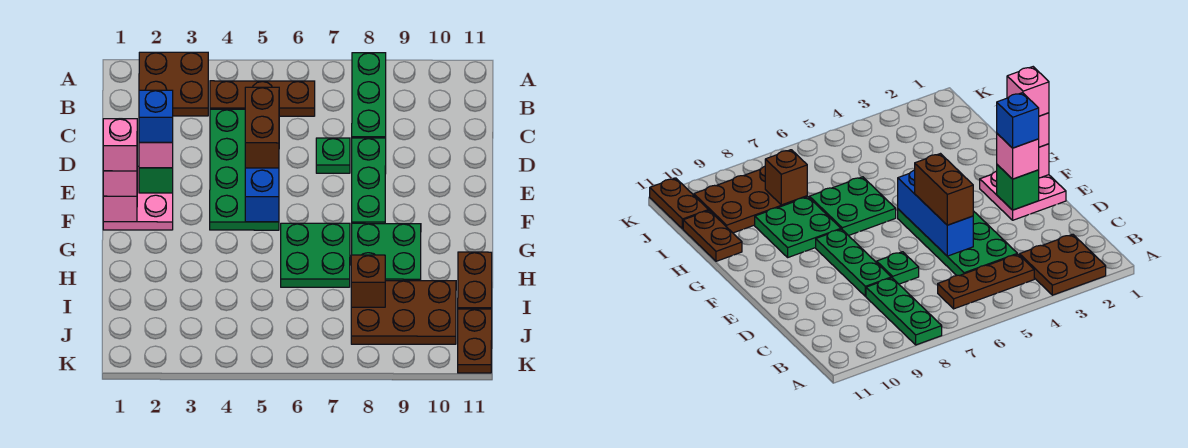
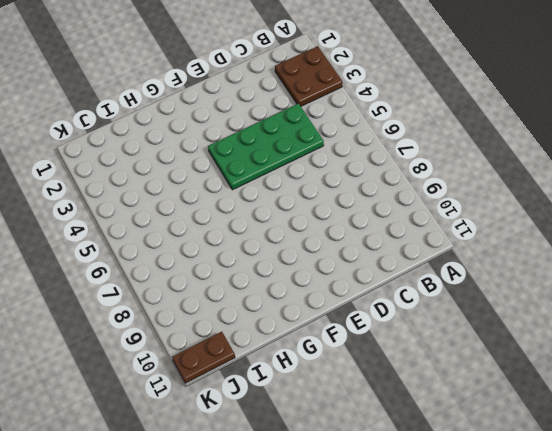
none -> green plate A8:C8 level 1
none -> brown plate B4:B6 level 1
none -> green plate D7 level 1

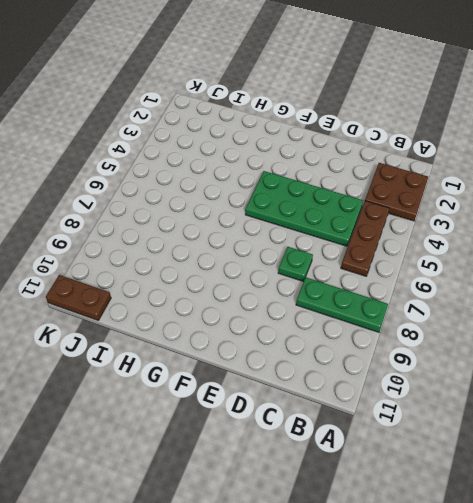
none -> green plate D8:F8 level 1
none -> pink plate E1:F2 level 1
none -> green plate G6:H7 level 1

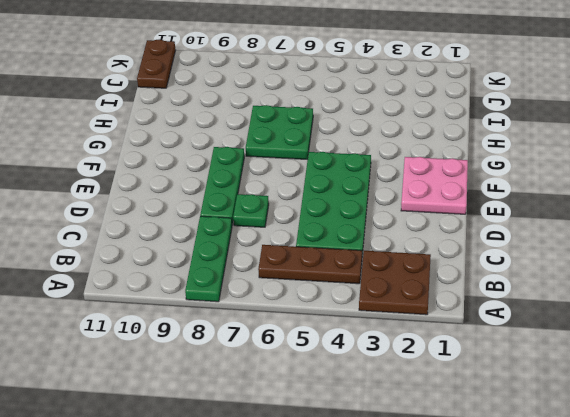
none -> green plate G8:H9 level 1
none -> brown plate H11:I11 level 1
none -> brown plate I8:J10 level 1

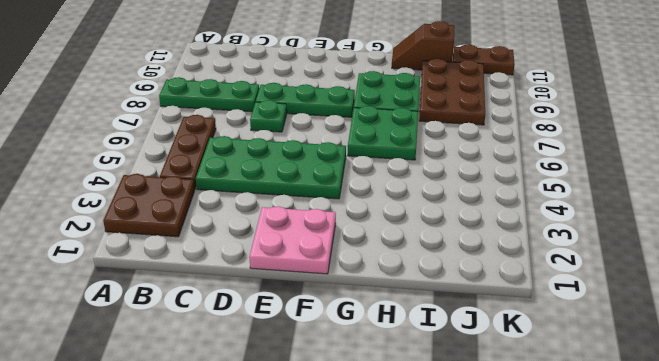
brown slope H11:I11 level 1 top I -> brown plate H11:I11 level 1
none -> blue brick D5:F5 level 2
none -> green brick E2 level 2
none -> pink brick F1 level 2

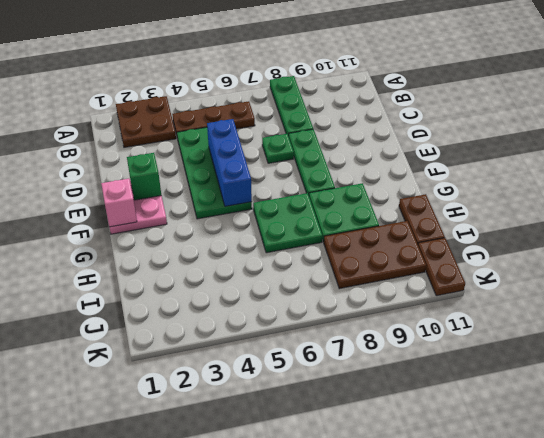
none -> brown brick I8 level 2
none -> brown brick D5:E5 level 3
none -> pink brick E2 level 3

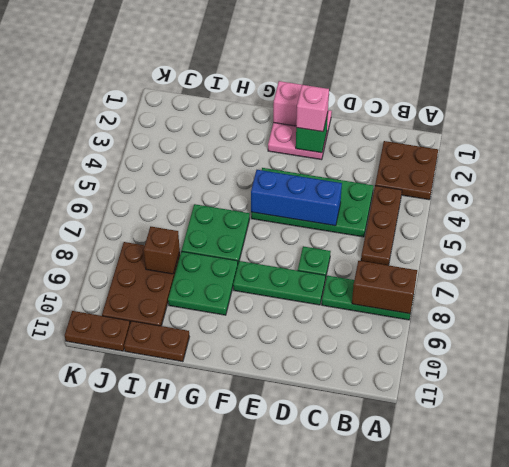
brown brick A8:B8 level 2 -> brown brick D5:E5 level 3
none -> pink brick F1 level 3
none -> blue brick E2 level 4
none -> pink brick F1 level 4

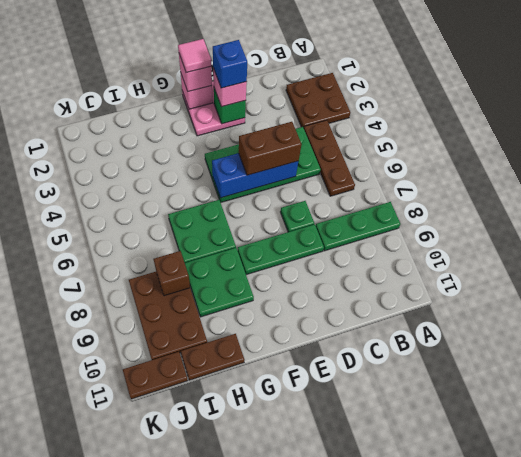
pink tile F1 level 4 -> pink brick F1 level 4

